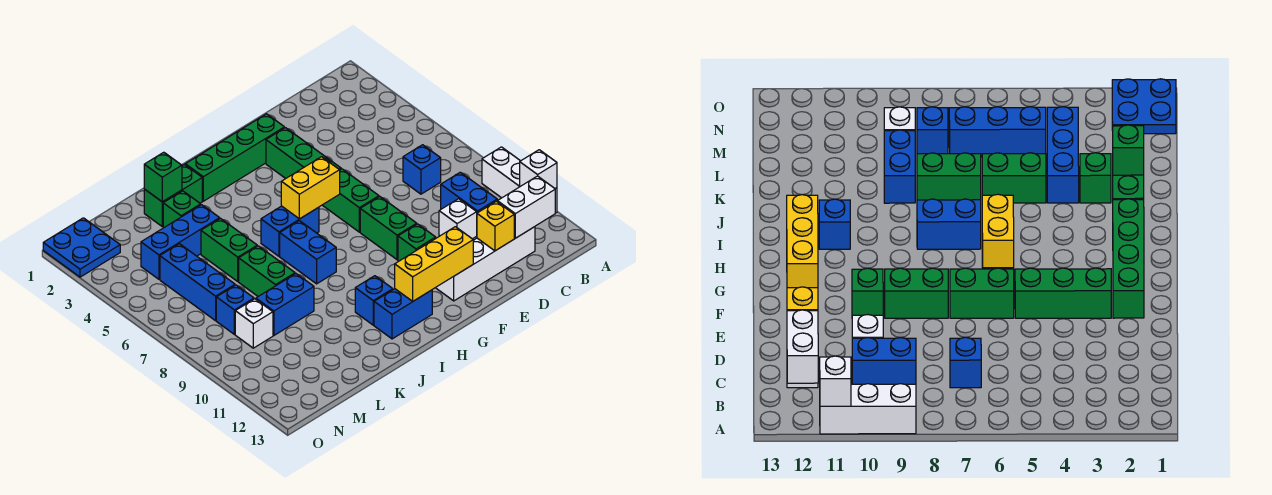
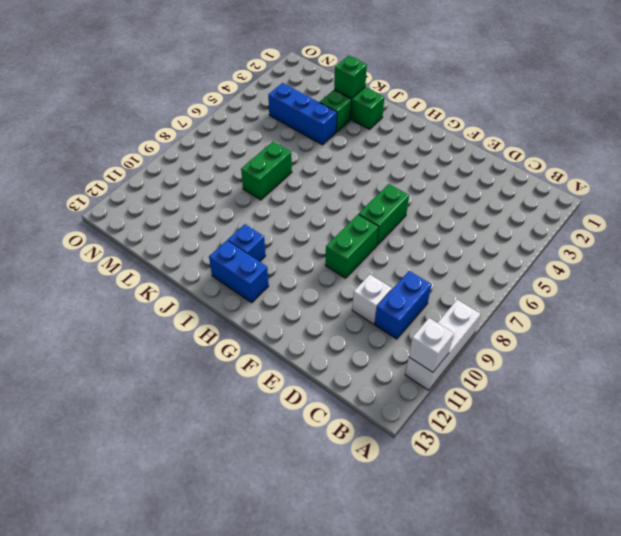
none -> blue brick C7 level 1
none -> white brick C12:F12 level 1
none -> green brick F2:I2 level 1
none -> green brick F3:F5 level 1

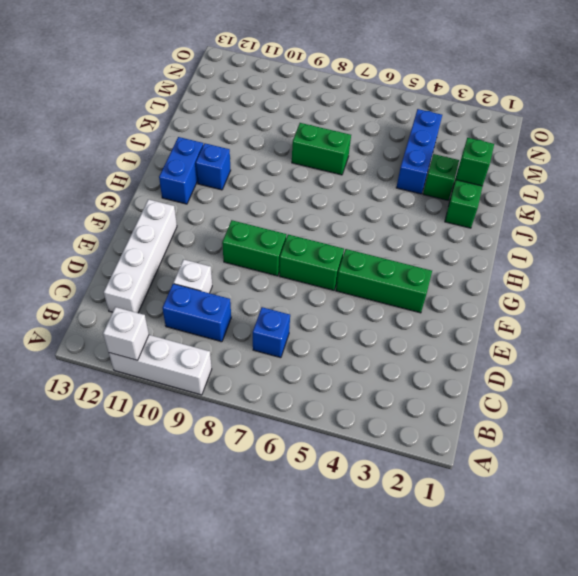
none -> green brick F2:I2 level 1
none -> green brick F10 level 1
none -> blue brick H6:I6 level 1
none -> blue brick I7:I8 level 1

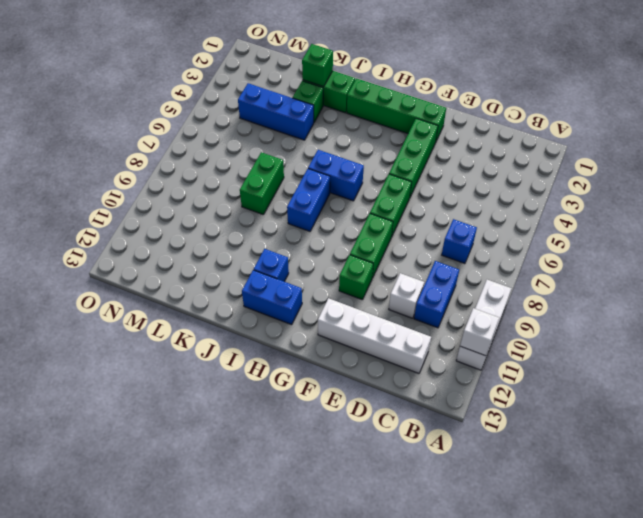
none -> green brick K5:K6 level 1
none -> blue brick K9:L9 level 1
none -> blue brick M5:M7 level 1
none -> blue brick M8 level 1

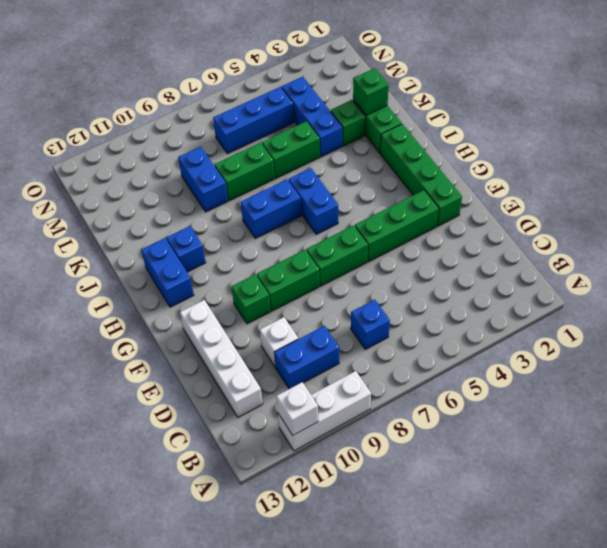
none -> blue brick M8 level 1
none -> white brick M9 level 1
none -> blue plate N1:O2 level 1
none -> white brick B12:C12 level 2

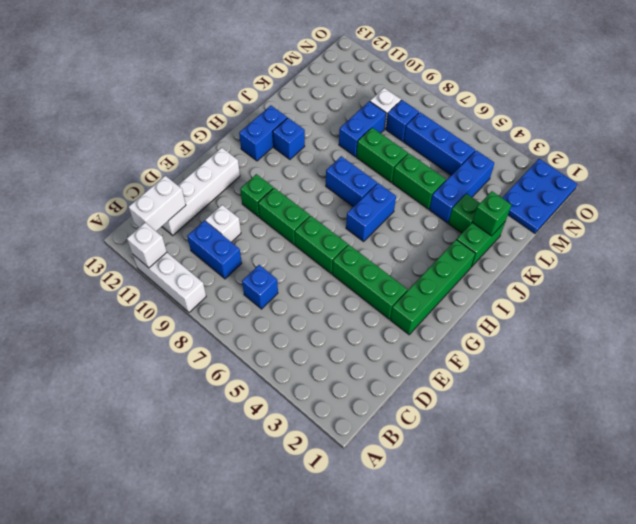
blue plate M1:O2 level 1 -> blue plate N1:O2 level 1
none -> yellow brick D12 level 2
none -> yellow brick F12:H12 level 2
none -> yellow brick G6:H6 level 2

